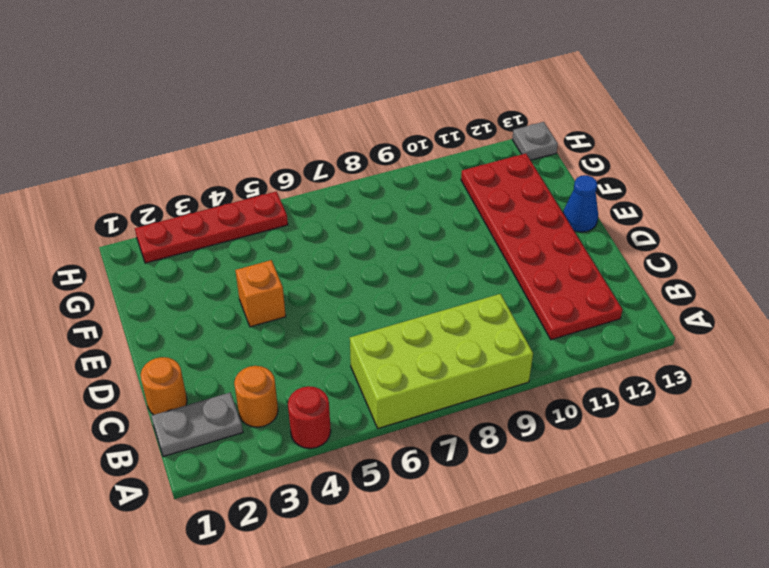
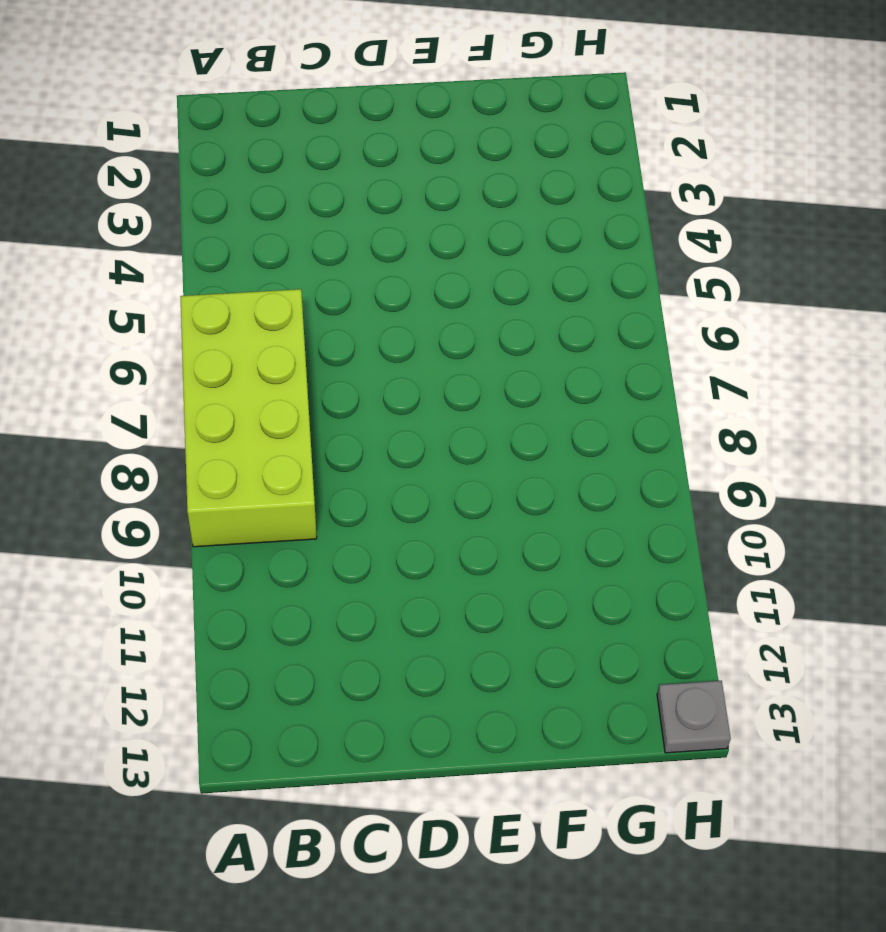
none -> red round brick A4 level 1
none -> grey plate B1:B2 level 1

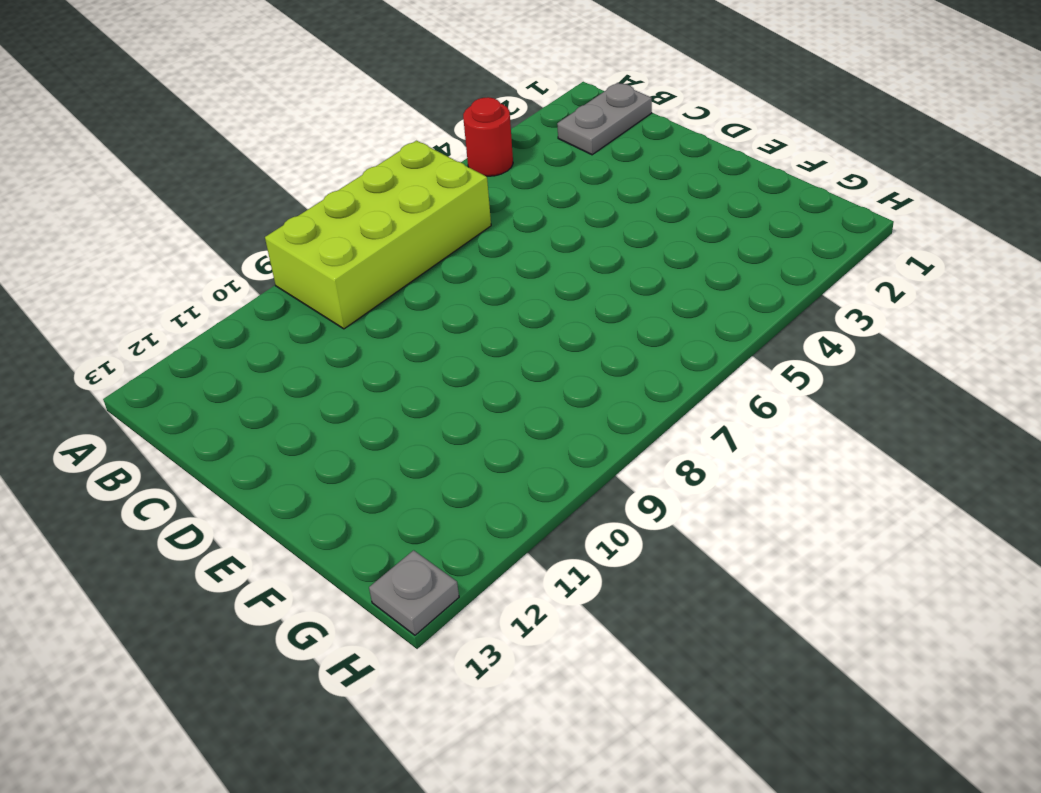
none -> orange round brick B3 level 1
none -> red plate B11:G12 level 1

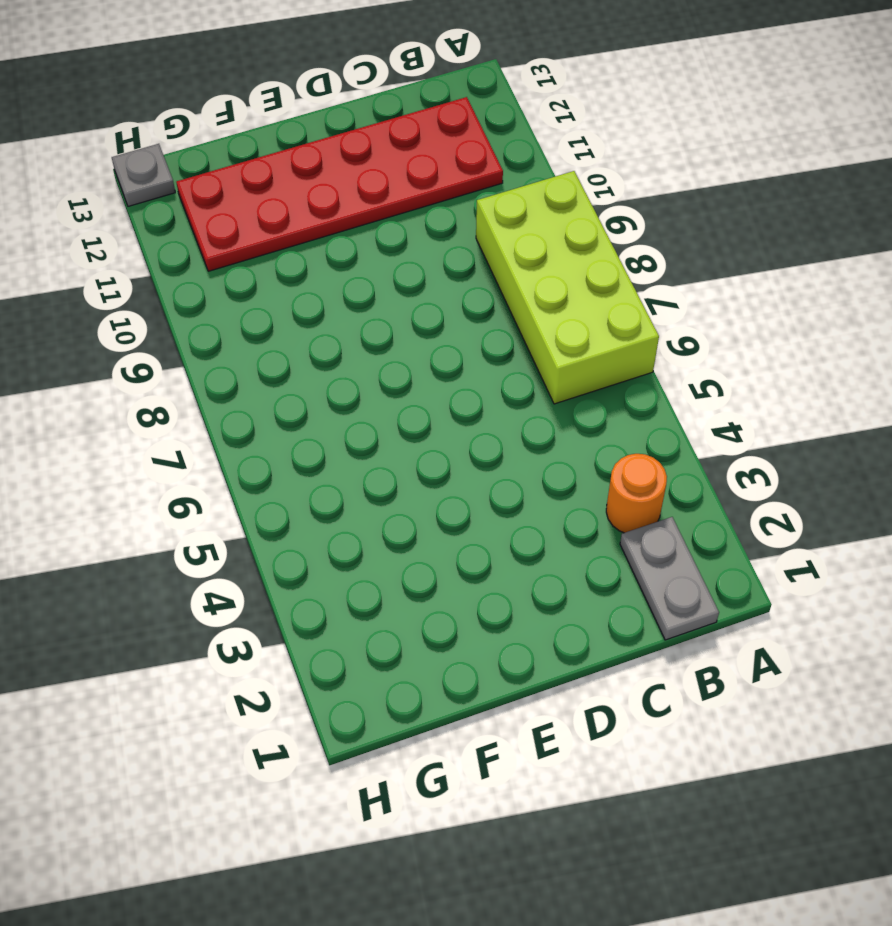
none -> red round brick A4 level 1
none -> orange round brick C1 level 1

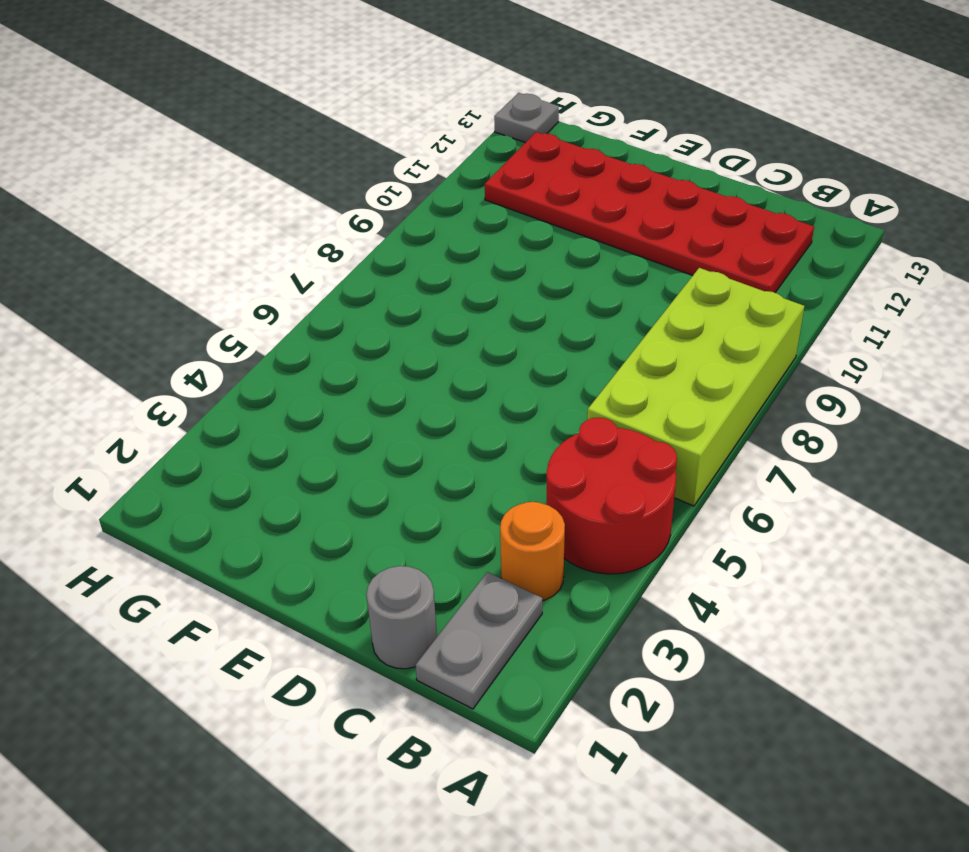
red round brick A4:B5 level 1 -> red round brick A4 level 1
grey round brick C1 level 1 -> orange round brick C1 level 1
none -> orange brick E4 level 1
none -> blue cone E13 level 1

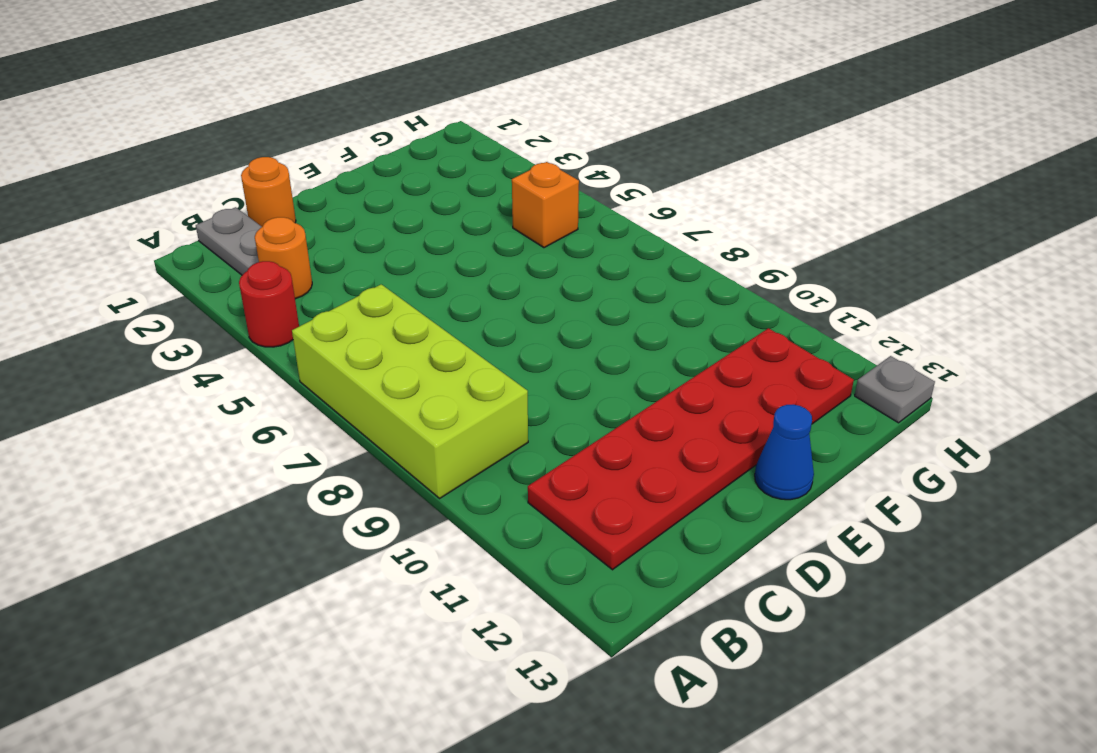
orange brick G5 level 1 -> orange brick E4 level 1
none -> red plate H2:H5 level 1

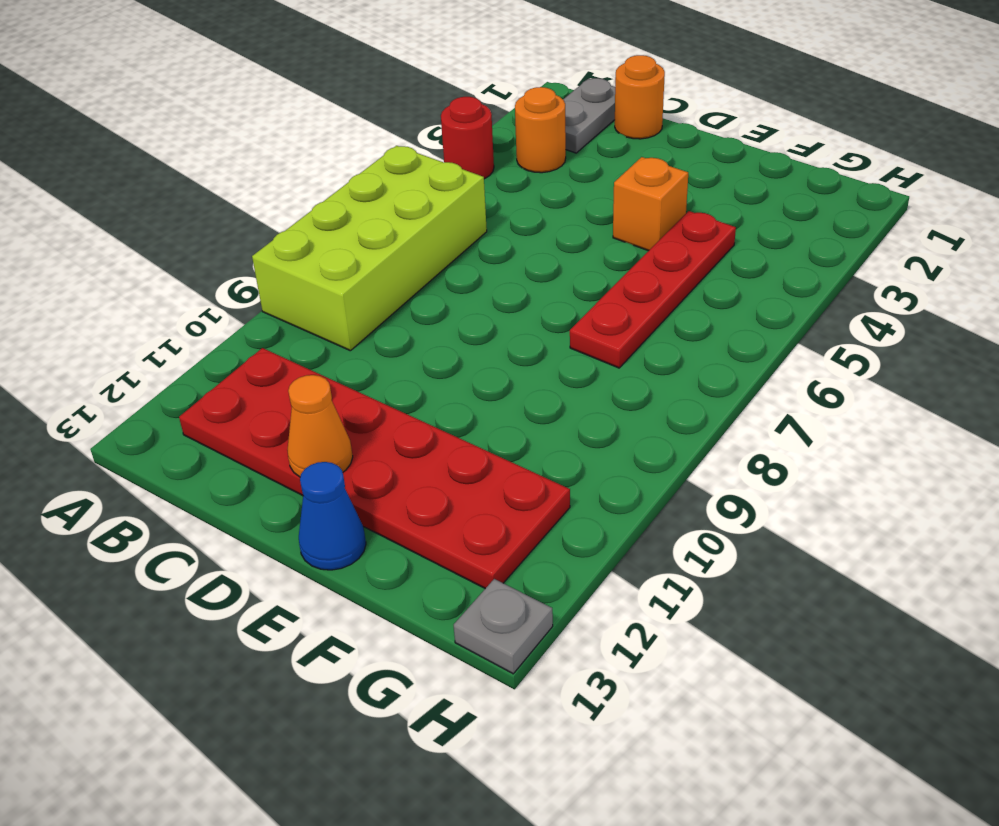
orange cone D12 level 2 -> none
red plate F4:F7 level 1 -> red plate H2:H5 level 1

